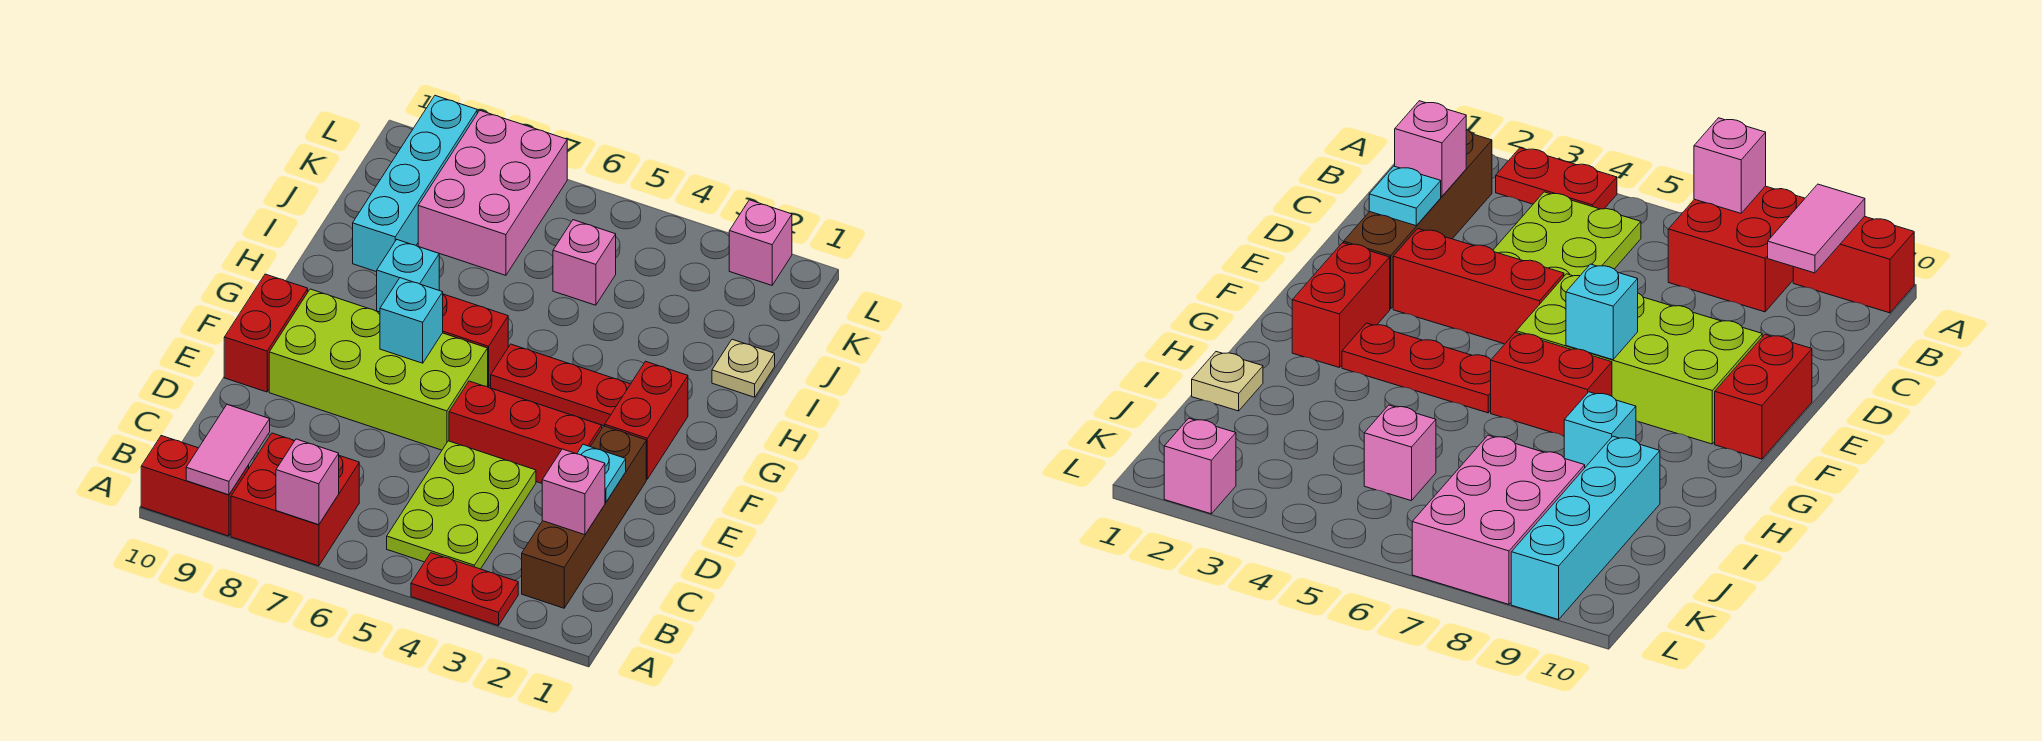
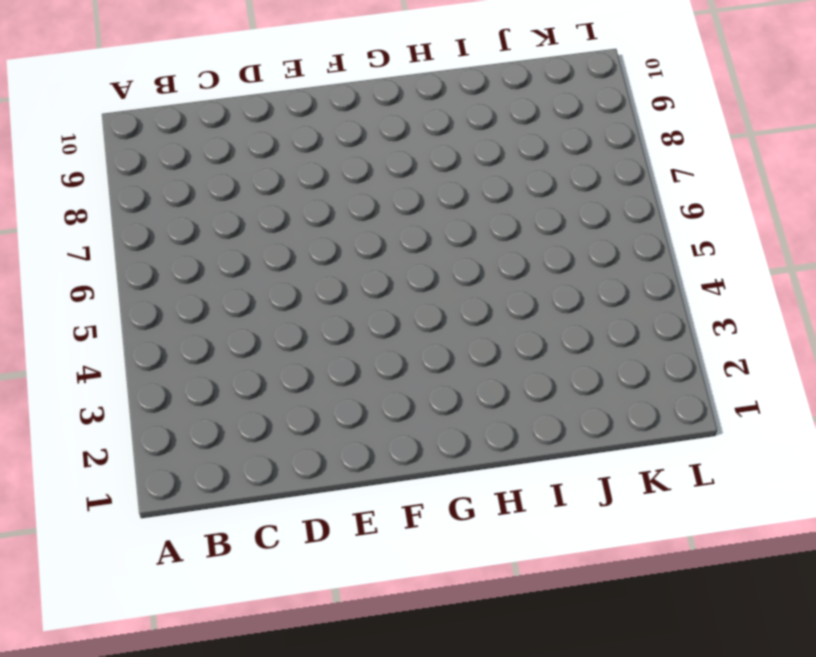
none -> red plate A3:A4 level 1
none -> red brick A7:B8 level 1
none -> red brick A9:A10 level 1

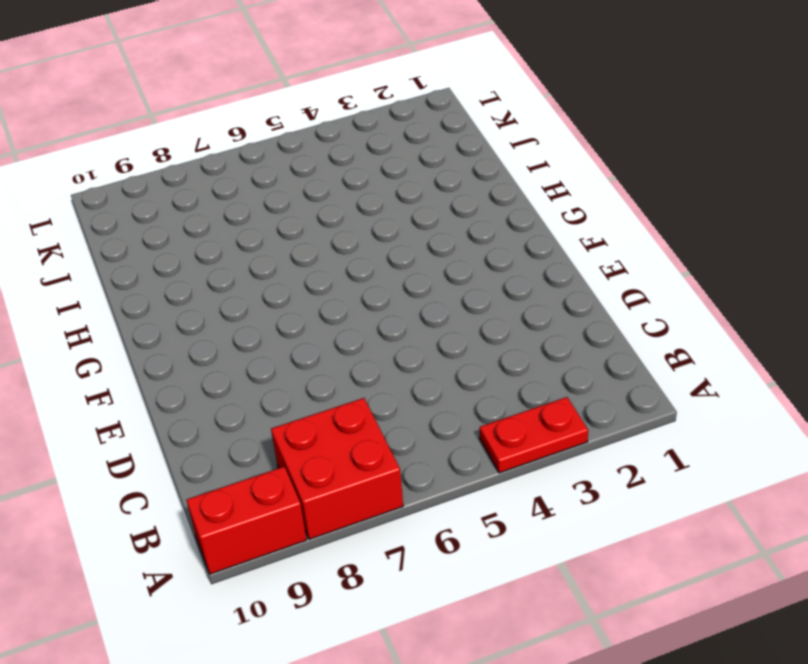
none -> brown brick B2:E2 level 1
none -> lime plate B4:D5 level 1
none -> red brick E3:E5 level 1

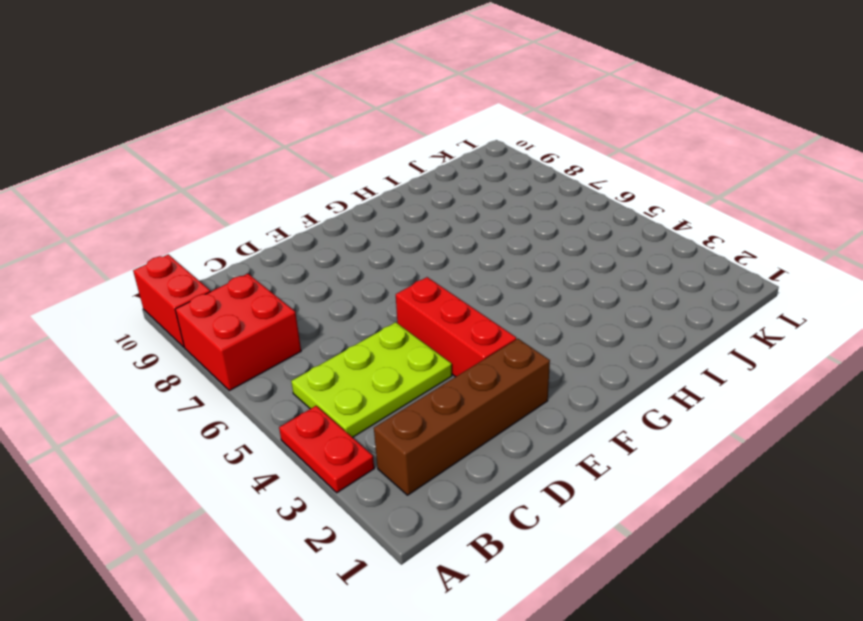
none -> lime brick E6:F9 level 1
none -> red brick E10:F10 level 1
none -> red brick F2:G2 level 1

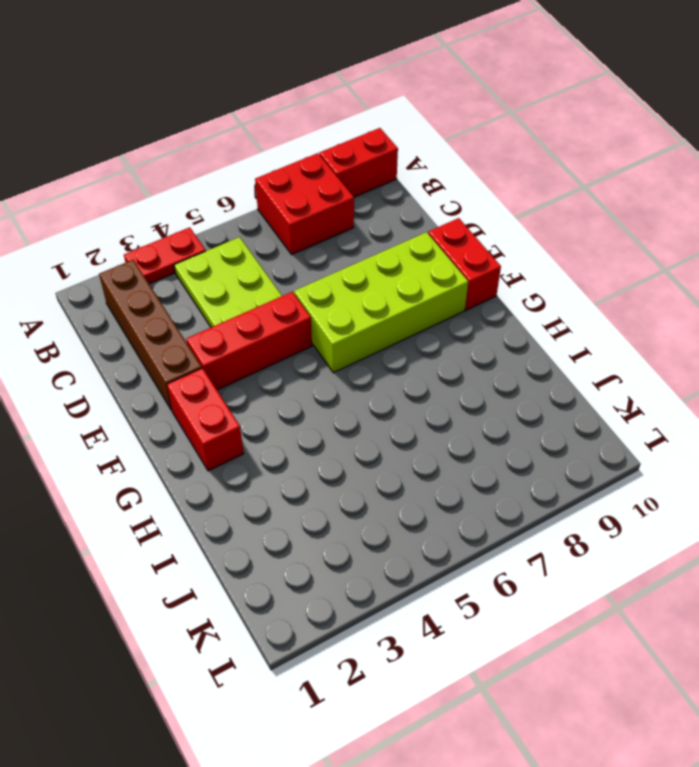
none -> red plate G3:G5 level 1
none -> red brick G6:G7 level 1
none -> cyan brick H8 level 1

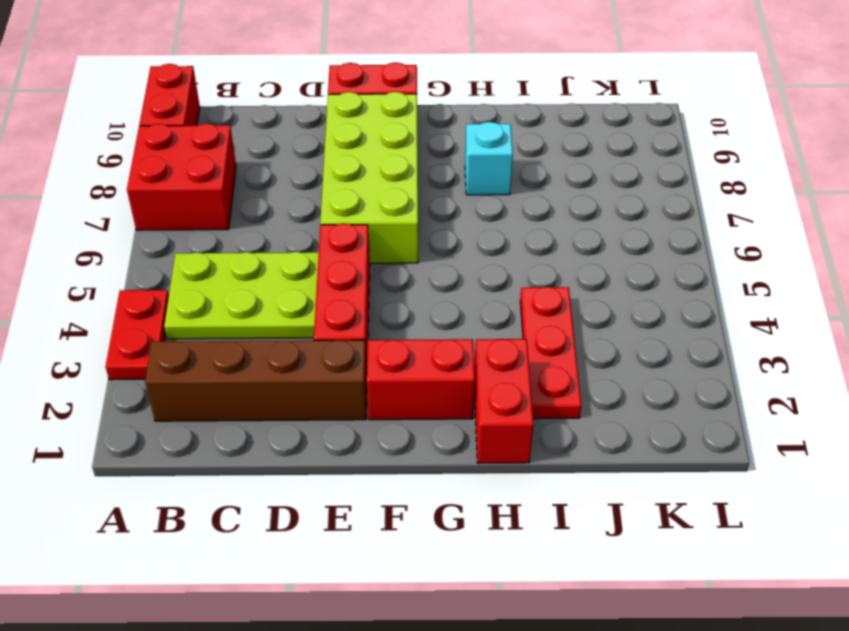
red brick H1:H2 level 1 -> red brick G6:G7 level 1
red plate I2:I4 level 1 -> red plate G3:G5 level 1
none -> tan plate I1 level 1
none -> cyan brick I9:L9 level 1
none -> pink brick J5 level 1

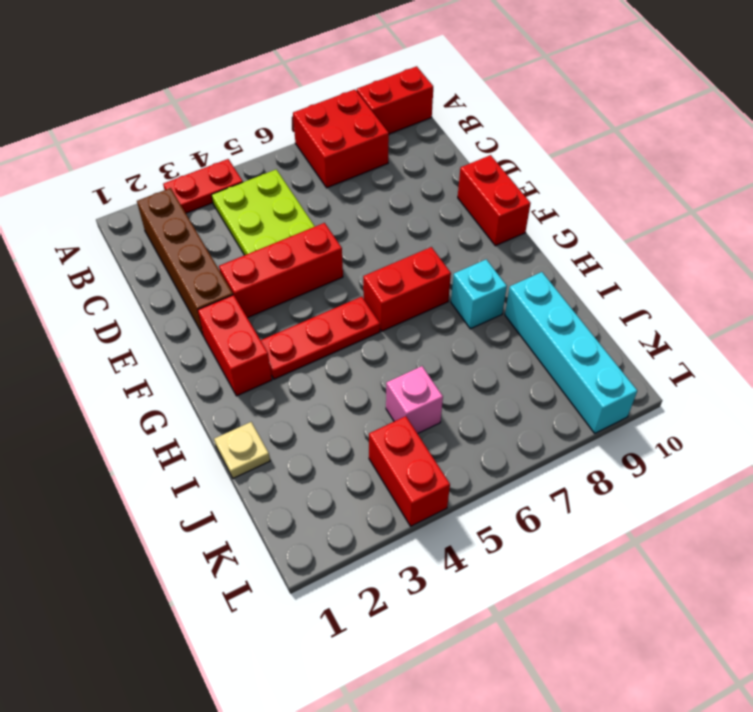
red brick K4:L4 level 1 -> none
none -> lime brick E6:F9 level 1
none -> pink brick J7:L8 level 1
none -> pink brick L2 level 1

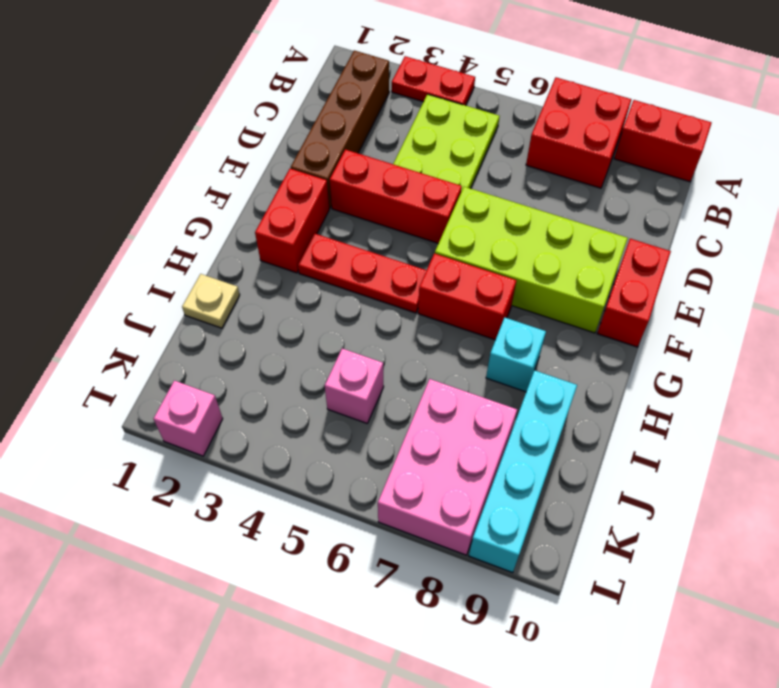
none -> pink brick A7 level 2
none -> pink tile A9:B9 level 2
none -> pink brick C2 level 2

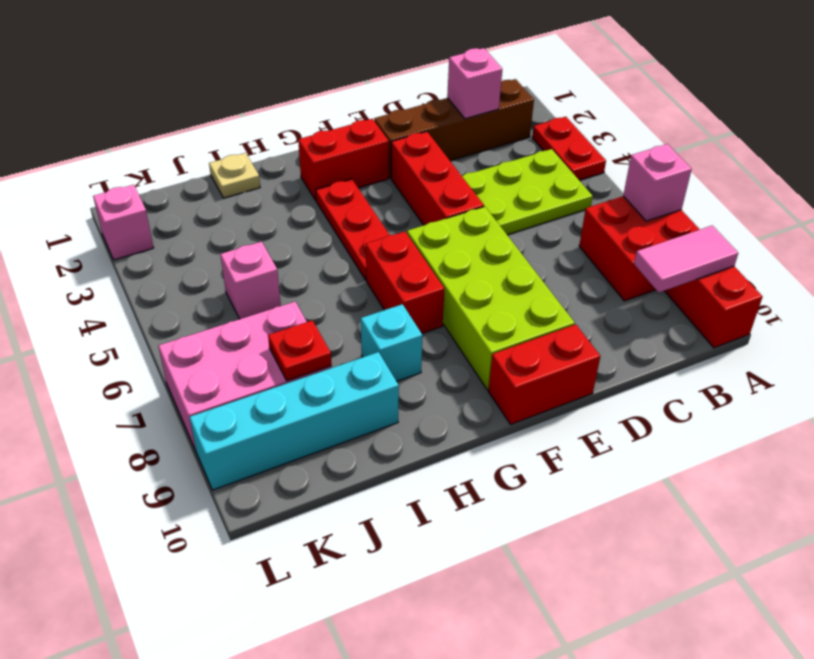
red plate J8 level 2 -> none
none -> cyan plate D2 level 2
none -> cyan brick F7 level 2

